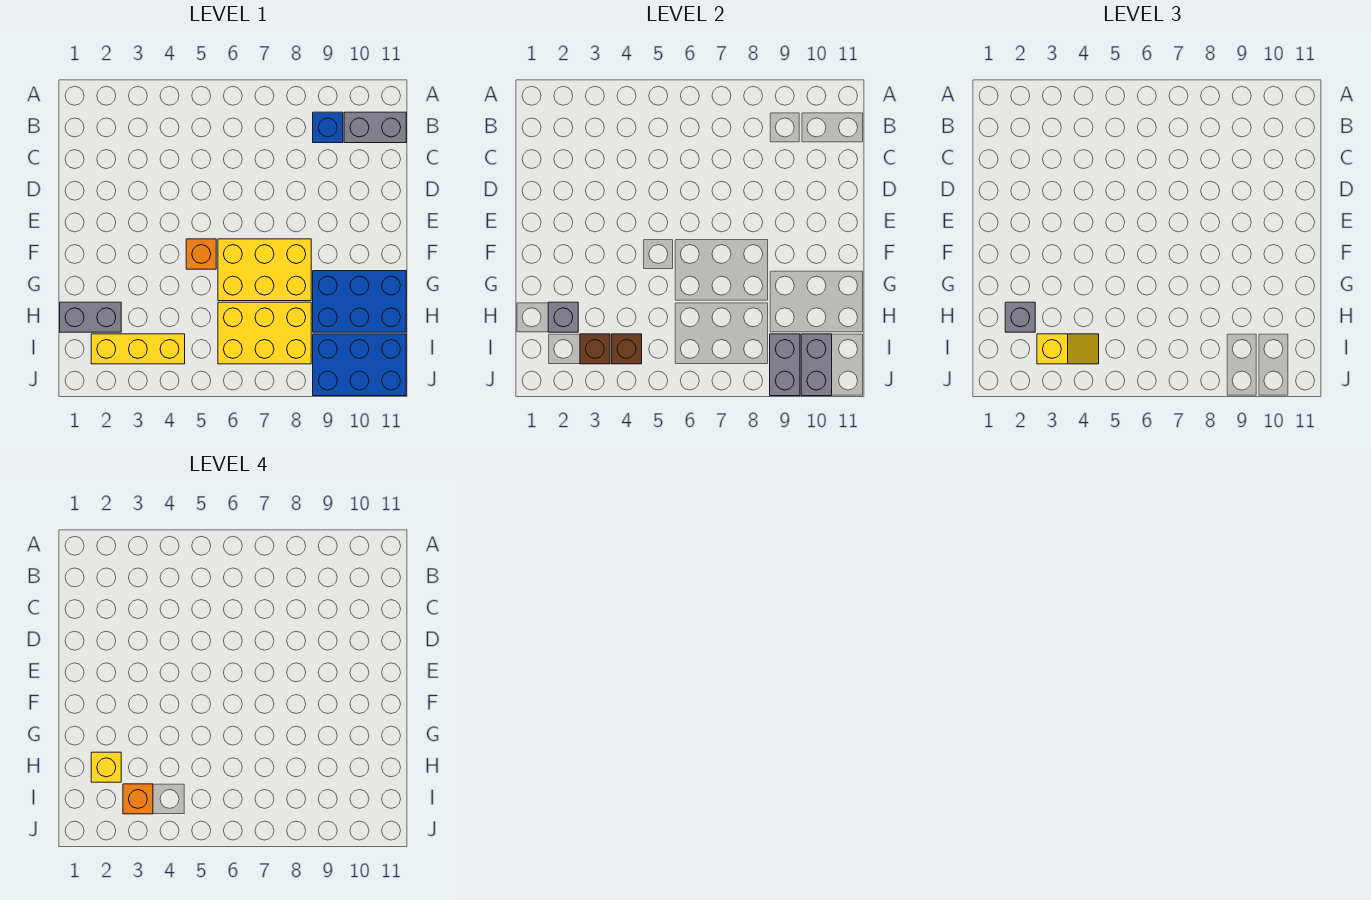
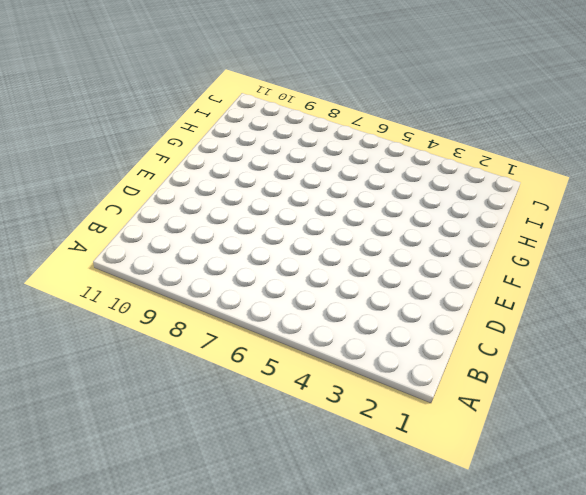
none -> blue brick B9 level 1
none -> grey brick B10:B11 level 1
none -> orange brick F5 level 1

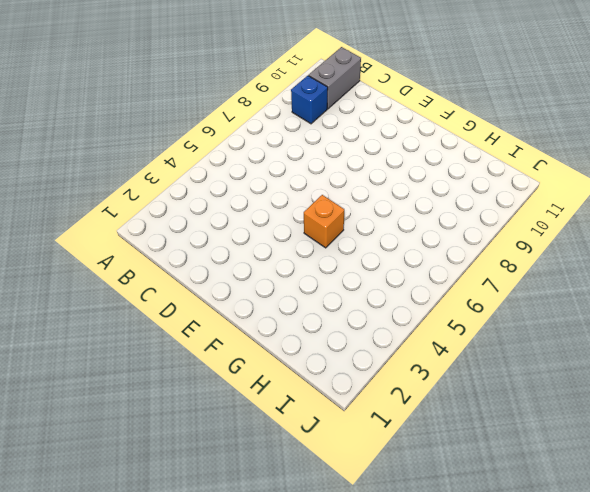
none -> yellow brick F6:G8 level 1
none -> blue brick G9:H11 level 1
none -> grey brick H1:H2 level 1

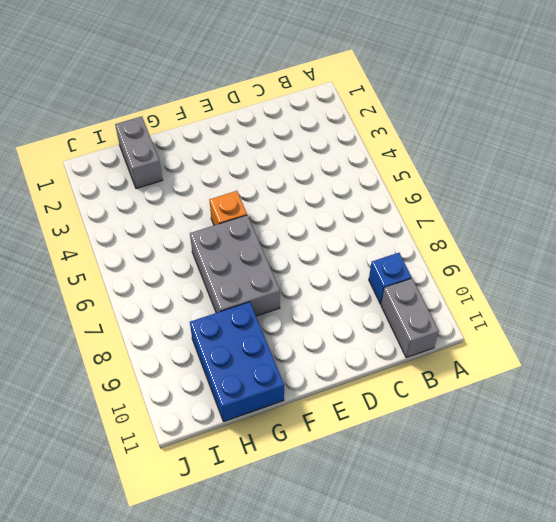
grey brick F6:G8 level 1 -> yellow brick F6:G8 level 1
none -> yellow brick H6:I8 level 1
none -> yellow brick I2:I4 level 1
none -> blue brick I9:J11 level 1

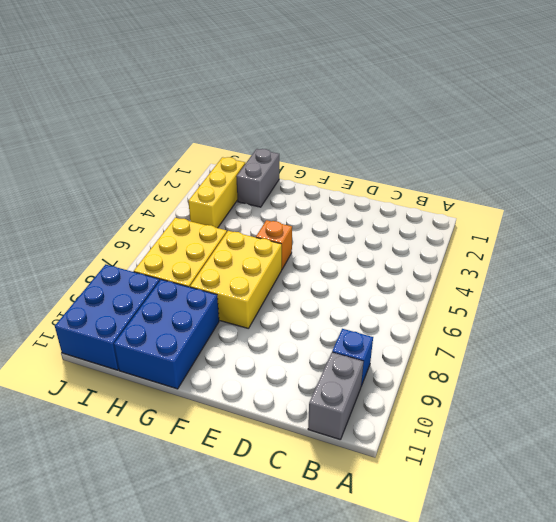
none -> grey brick H2 level 2
none -> brown brick I3 level 2
none -> brown brick I4 level 2

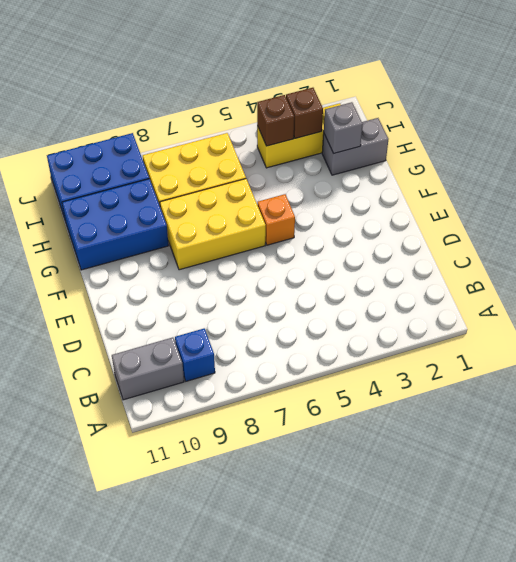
none -> grey brick I9:J9 level 2
none -> grey brick I10:J10 level 2
none -> grey brick H2 level 3

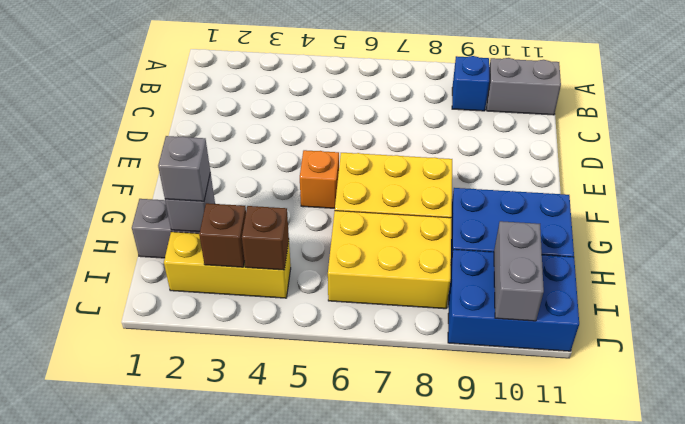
none -> grey brick I9:J9 level 2
none -> yellow slope I3:I4 level 3 top 3
none -> yellow brick H2 level 4

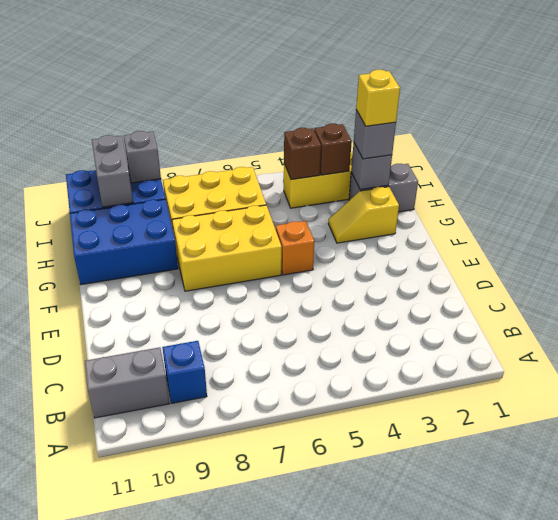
yellow slope G2:G3 level 1 top 2 -> yellow slope I3:I4 level 3 top 3
grey brick J9 level 2 -> grey brick I9:J9 level 2
none -> orange brick I3 level 4

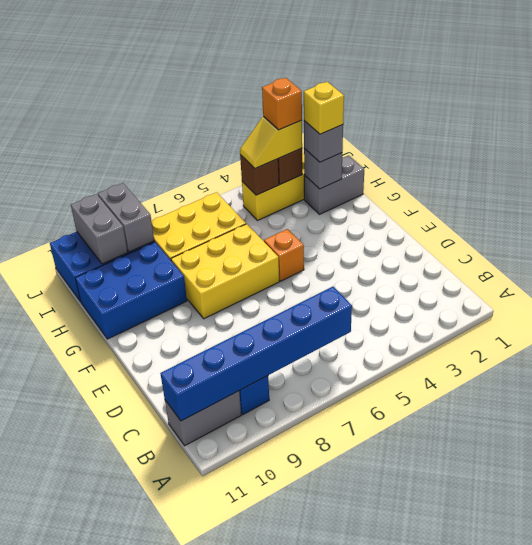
blue brick B6:B11 level 2 -> none

